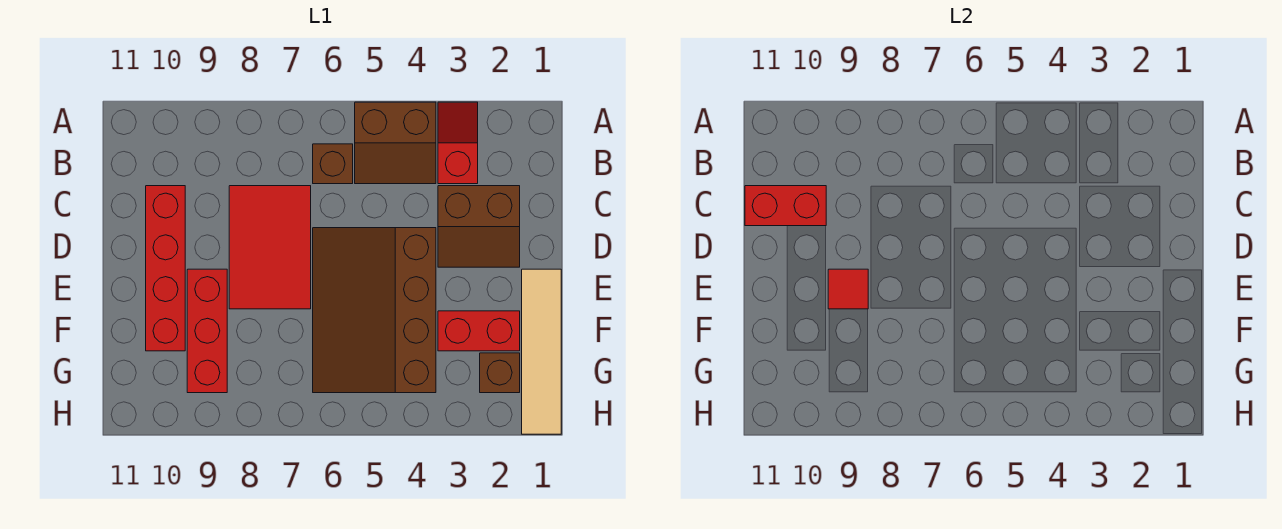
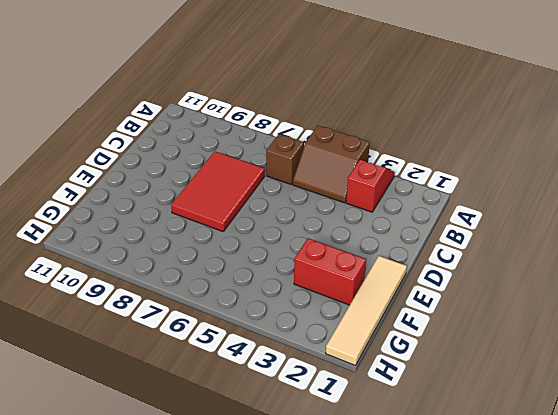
none -> brown slope C2:D3 level 1 top C
none -> red brick C10:F10 level 1
none -> brown slope D4:G6 level 1 top 4

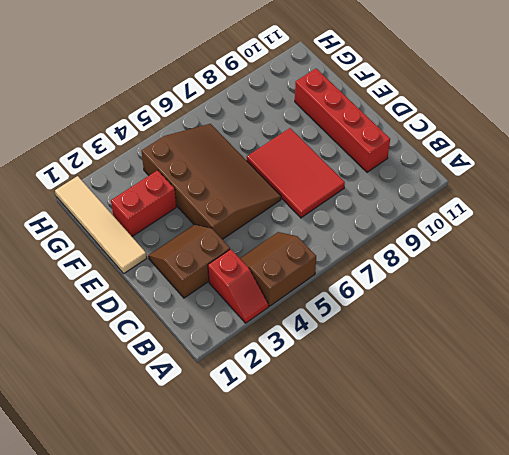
none -> brown brick B6 level 1
none -> red brick E9:G9 level 1
none -> brown brick G2 level 1

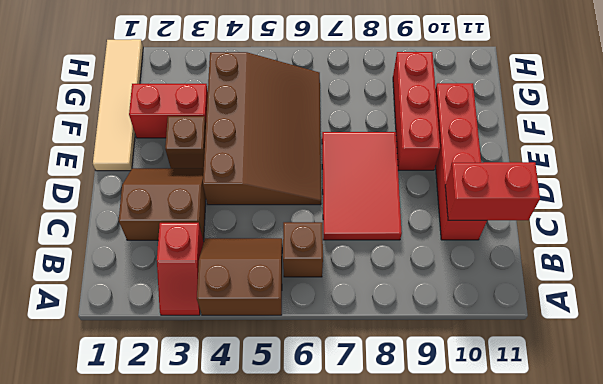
brown brick E3 level 1 -> brown brick G2 level 1
none -> red tile E9 level 2

